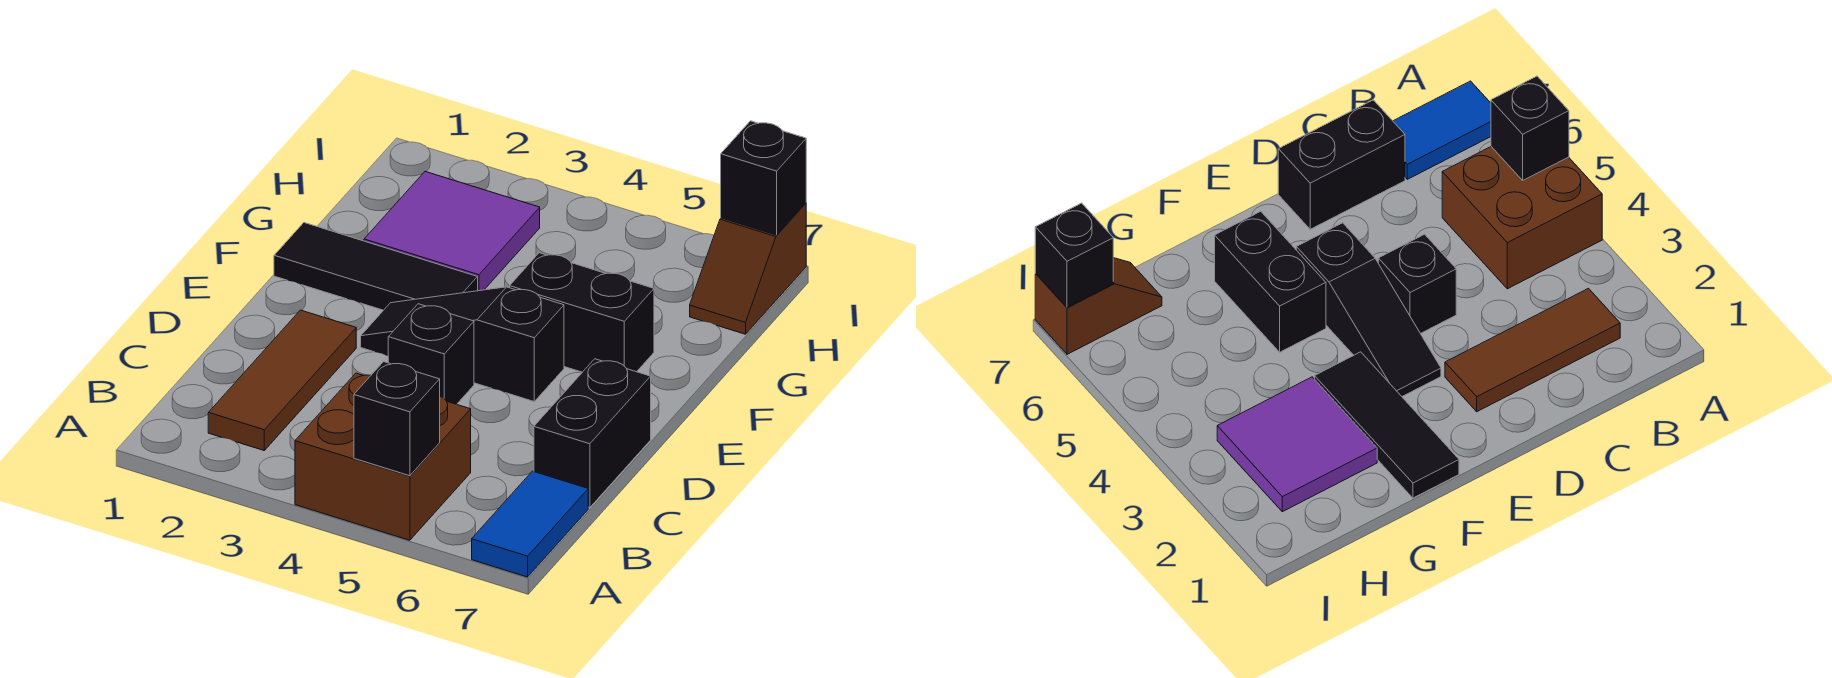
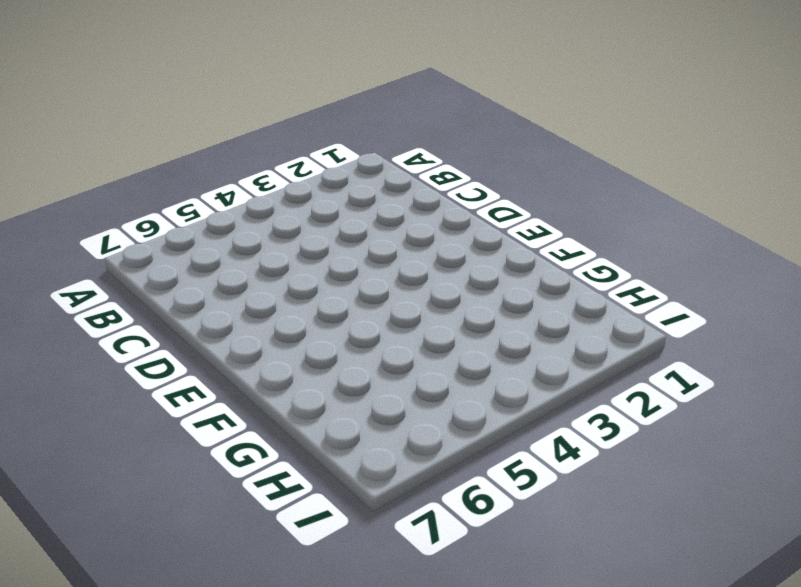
none -> brown brick A4:B5 level 1
none -> blue tile A7:B7 level 1
none -> brown tile B2:D2 level 1

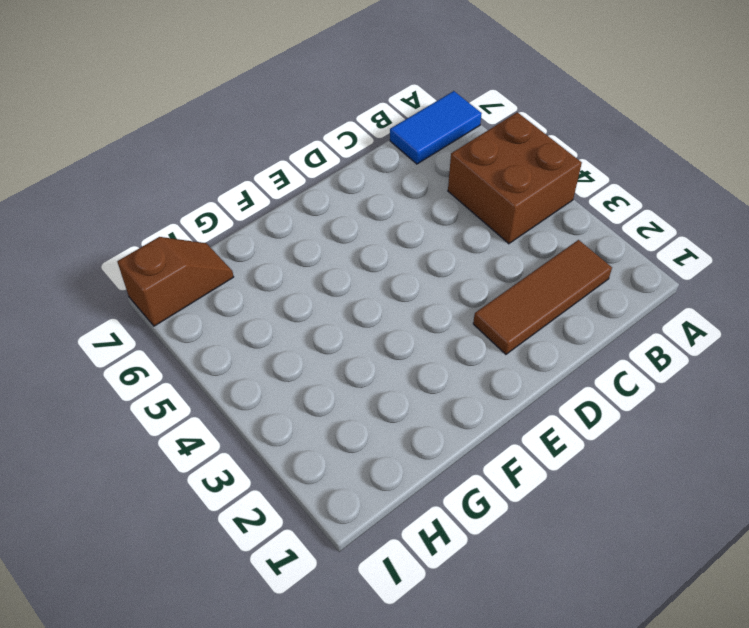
none -> black brick C7:D7 level 1
none -> black brick D4 level 1
none -> black slope E3:E5 level 1 top 5

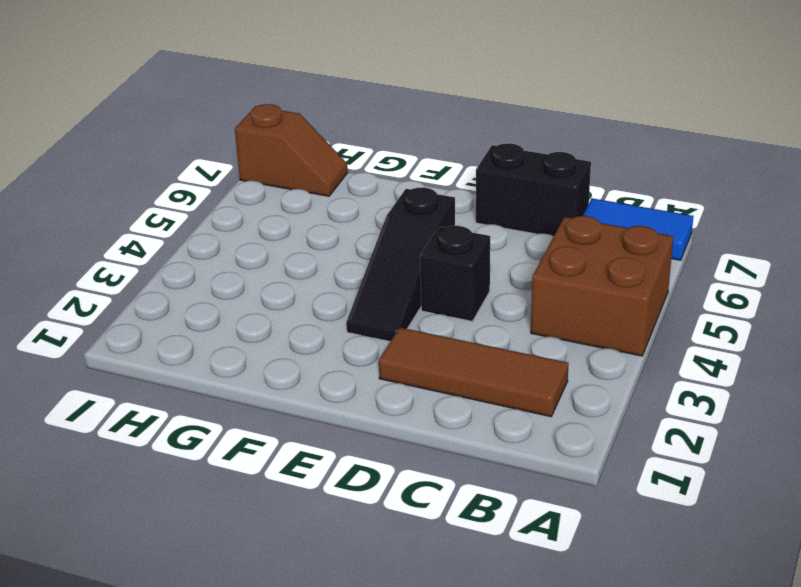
none -> black tile F1:F3 level 1
none -> black brick F5:F6 level 1
none -> purple tile G2:H3 level 1

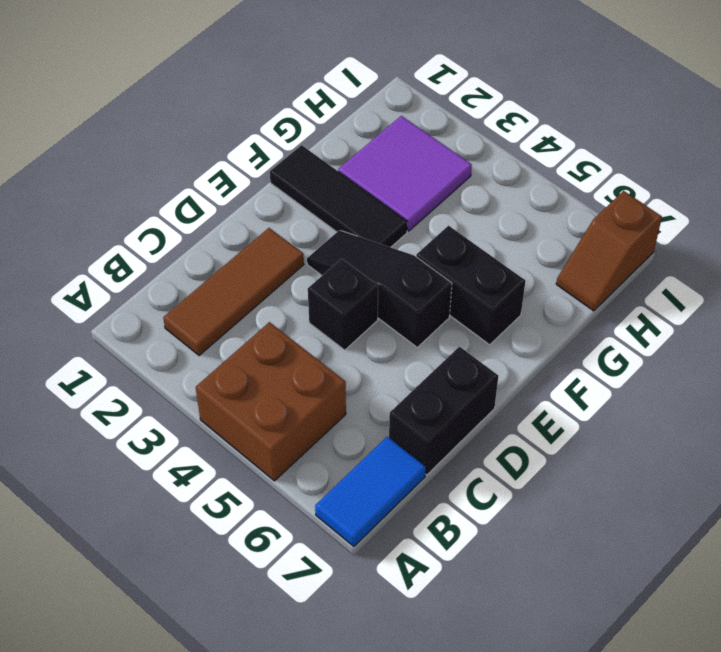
none -> black brick A5 level 2
none -> black brick I7 level 2

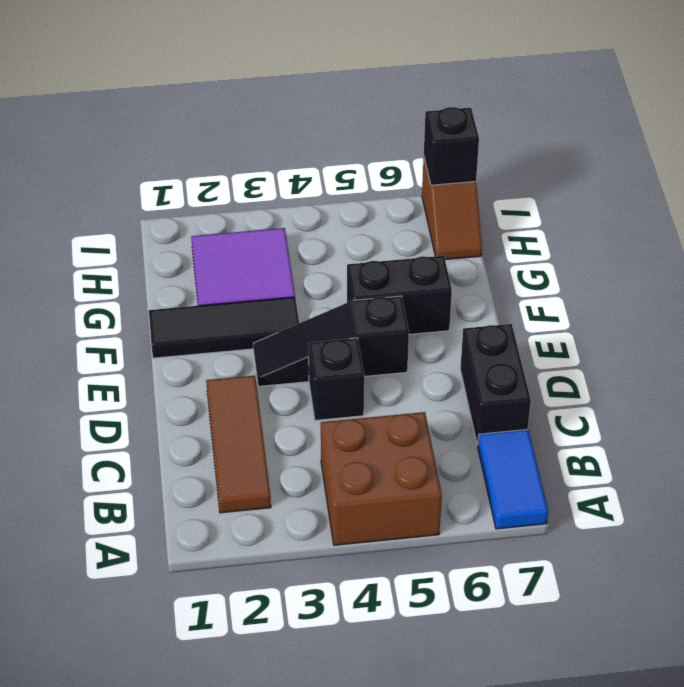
none -> black brick A5 level 2

